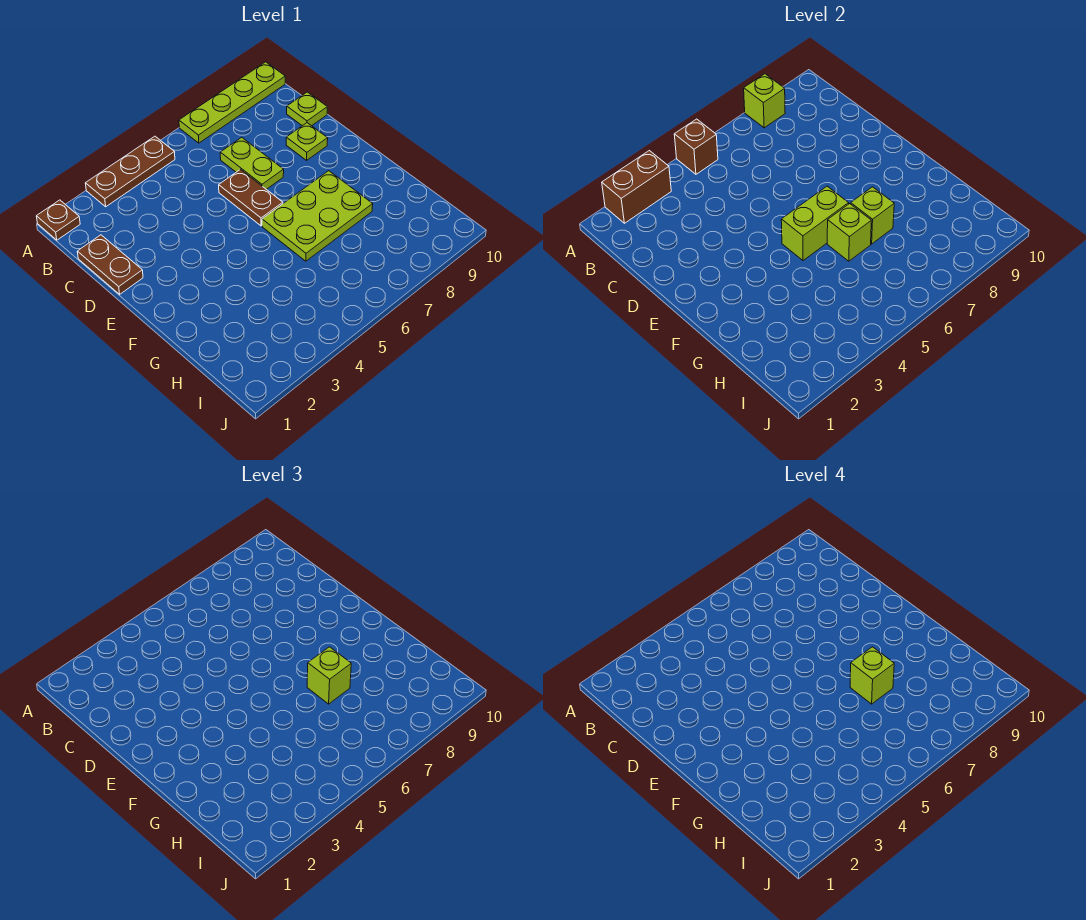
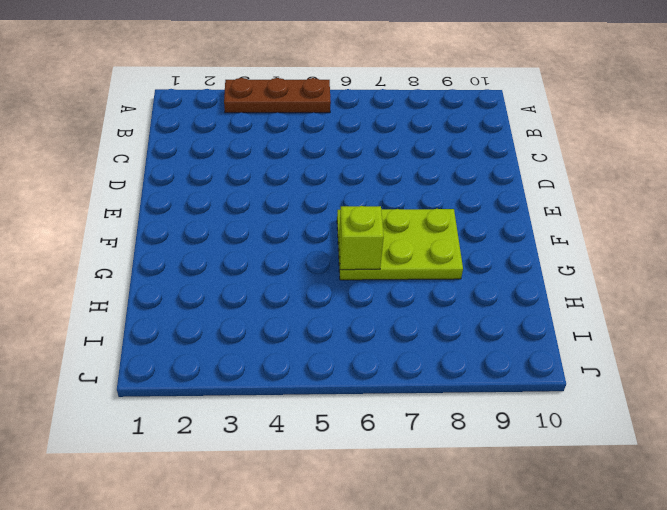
none -> brown plate A1 level 1
none -> lime plate A7:A10 level 1
none -> brown plate C1:D1 level 1

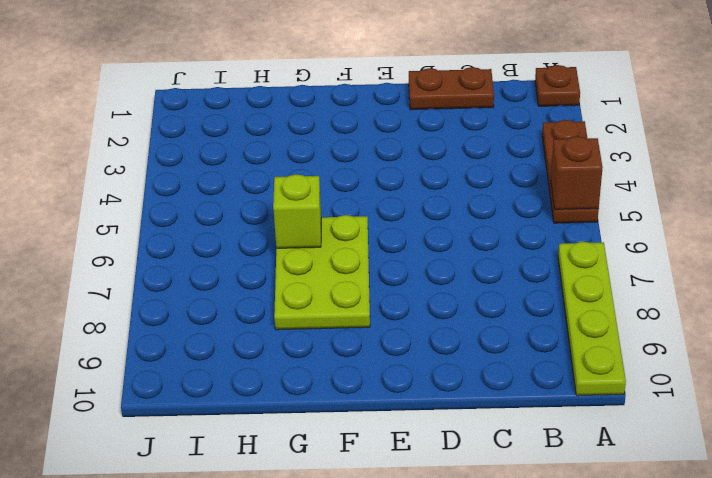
none -> lime plate C7:D7 level 1
none -> lime plate C10 level 1
none -> brown plate D6:E6 level 1

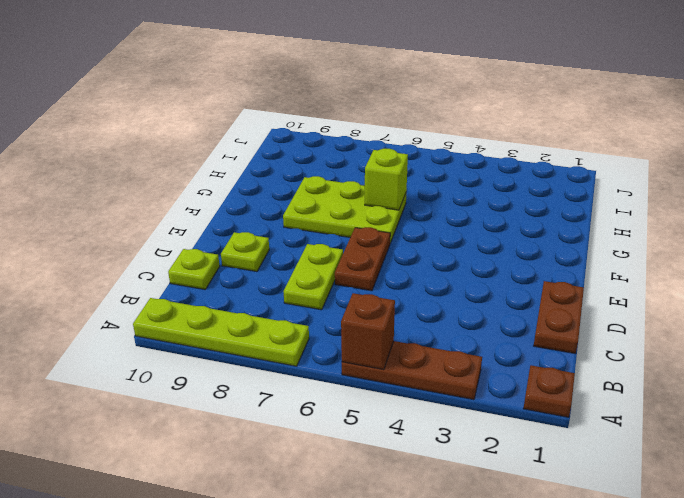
none -> brown brick A2:A3 level 2
none -> lime brick A8 level 2
none -> lime brick F5:F6 level 2

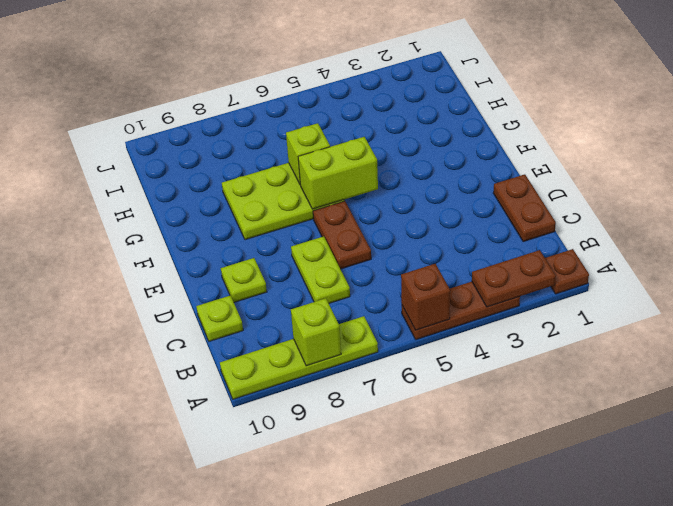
brown plate A2:A3 level 2 -> brown brick A2:A3 level 2
none -> lime brick G7 level 2
none -> lime brick G7 level 3
none -> lime brick G7 level 4

